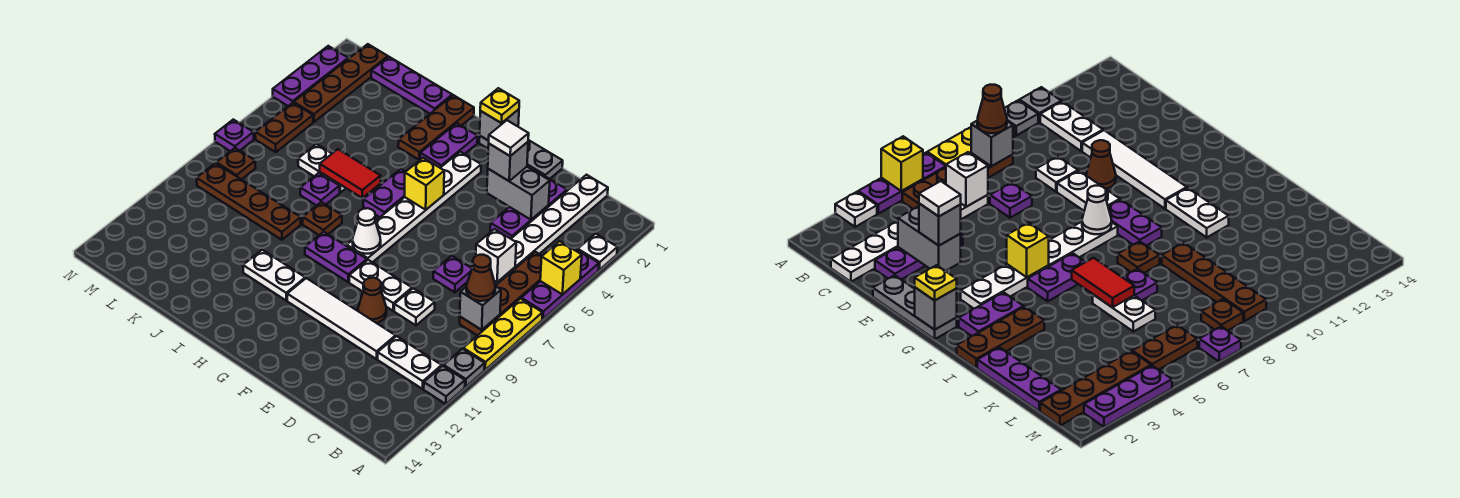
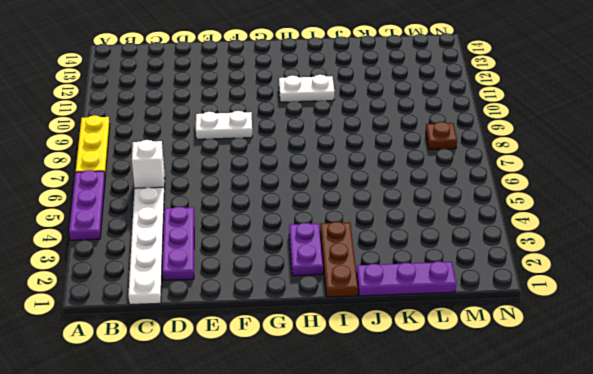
none -> white plate A3 level 1
none -> grey plate A10 level 1
none -> grey plate A11 level 1
none -> brown plate B5:B8 level 1

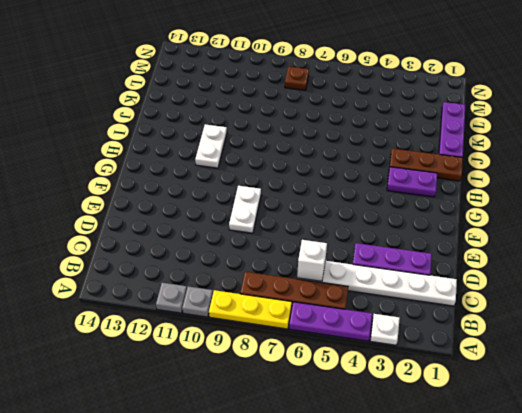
none -> white plate B11:C11 level 1
none -> purple plate D7 level 1
none -> white plate D9 level 1
none -> white tile D11:G11 level 1

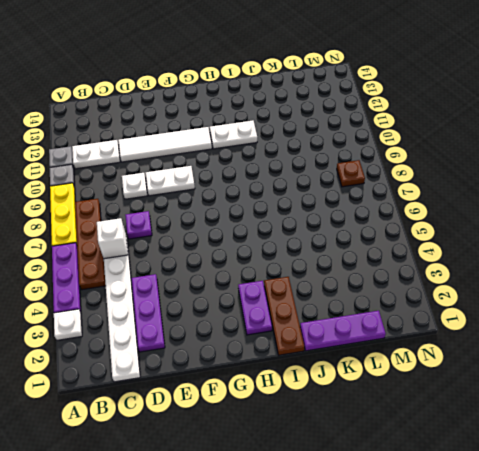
none -> grey plate E1:G1 level 1
none -> brown cone E10 level 1
none -> white plate G3:G8 level 1
none -> purple plate G9:H9 level 1

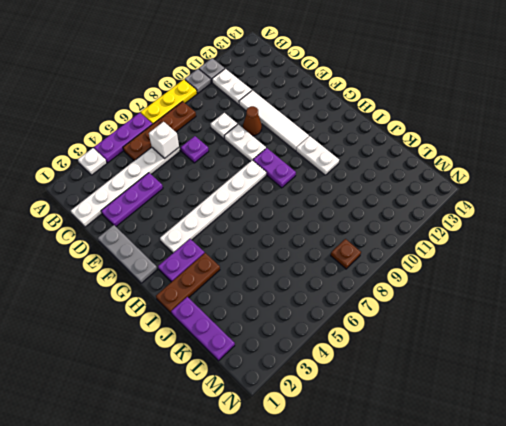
none -> purple plate H5:H6 level 1
none -> brown plate I8 level 1
none -> white plate J6:K6 level 1
none -> purple plate J7 level 1

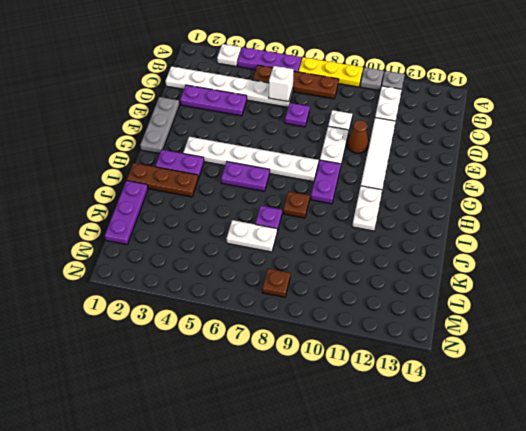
white plate K6:K7 level 1 -> white plate J6:K6 level 1
none -> brown plate J9:M9 level 1
none -> brown plate M1:M4 level 1
none -> brown plate M5:M6 level 1
none -> purple plate N2:N4 level 1

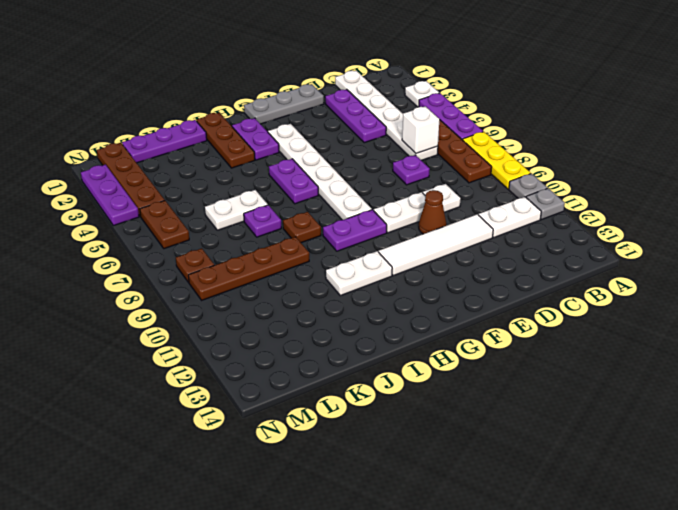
none -> purple plate N7 level 1
none -> yellow brick A5 level 2
none -> grey brick B8 level 2
none -> grey brick D3:E3 level 2

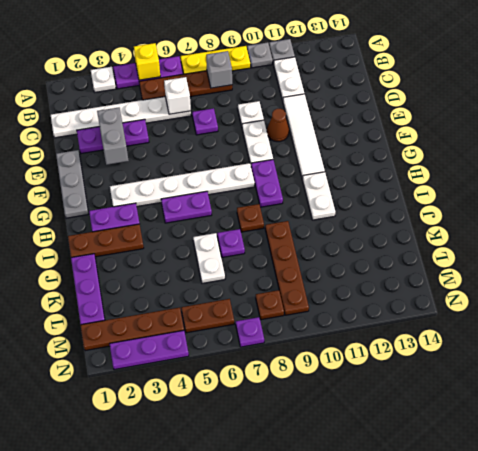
none -> grey brick G1 level 2
none -> yellow brick G5 level 2
none -> white cone G8 level 2
none -> red tile I6:J6 level 2

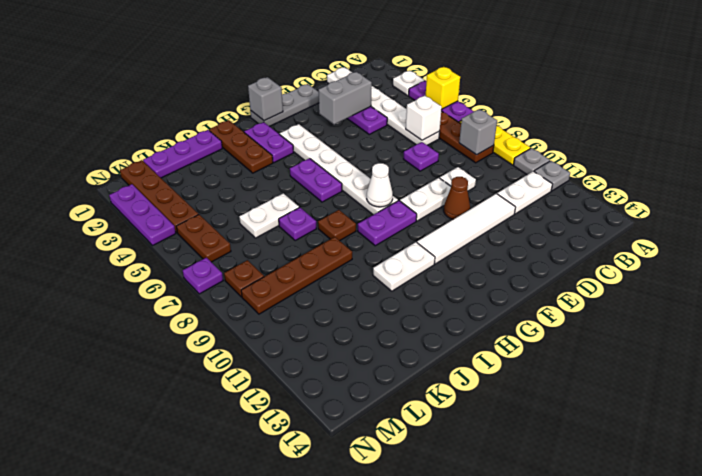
none -> yellow brick G5 level 2
none -> red tile I6:J6 level 2
none -> brown cone B8 level 3
none -> grey brick E3 level 3

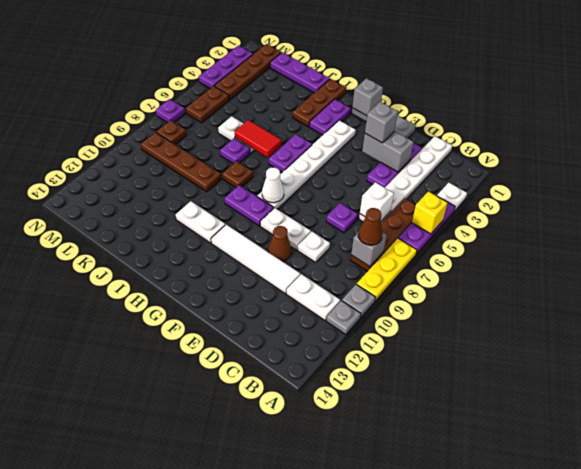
none -> yellow brick G5 level 2
none -> yellow plate G1 level 3
none -> white tile E3 level 4

